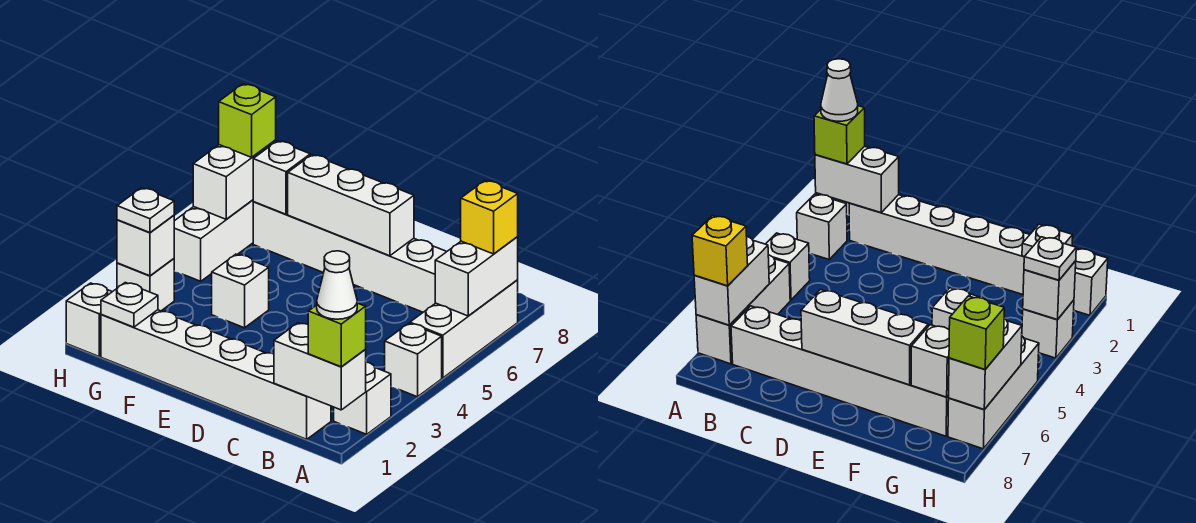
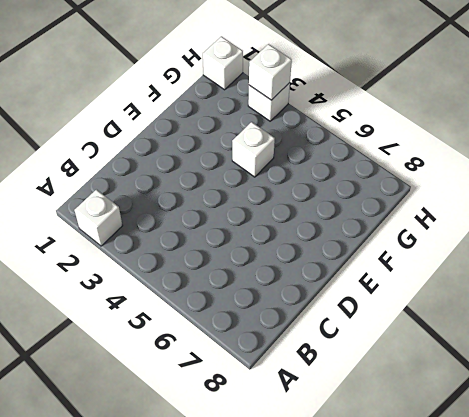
none -> white brick A4 level 1
none -> white brick A5:A7 level 1
none -> white brick B1:G1 level 1

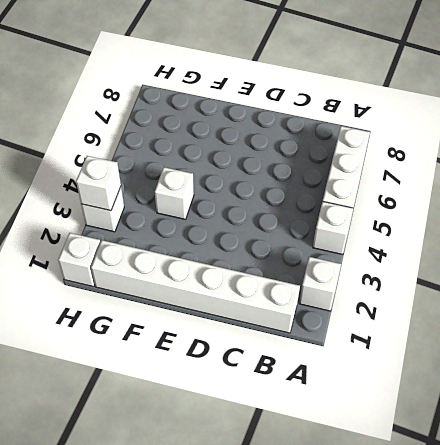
none -> white brick B7:G7 level 1
none -> white brick H5:H7 level 1
none -> white brick A1:B1 level 2

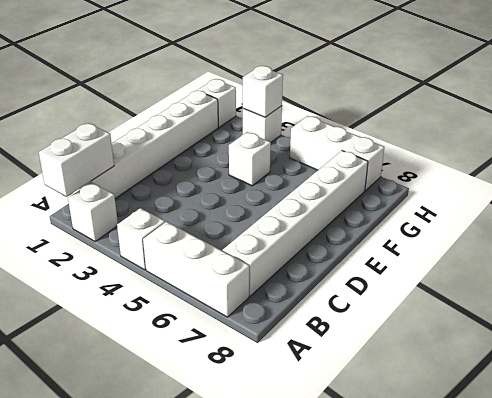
none -> white brick A6:A7 level 2
none -> white brick D7:F7 level 2
none -> white plate G1 level 2

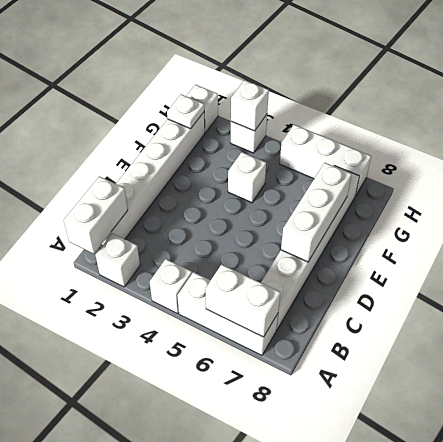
none -> white brick G7 level 2
none -> white brick H6:H7 level 2
none -> lime brick A1 level 3

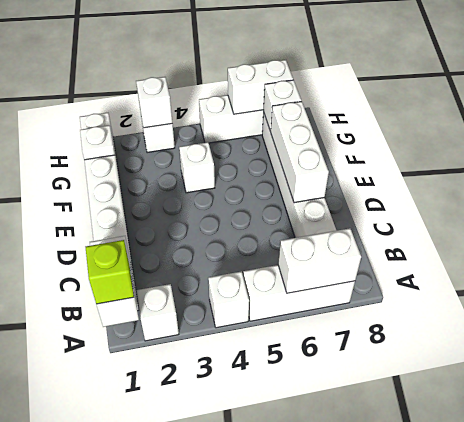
none -> yellow brick A7 level 3
none -> white plate H3 level 3
none -> lime brick H7 level 3

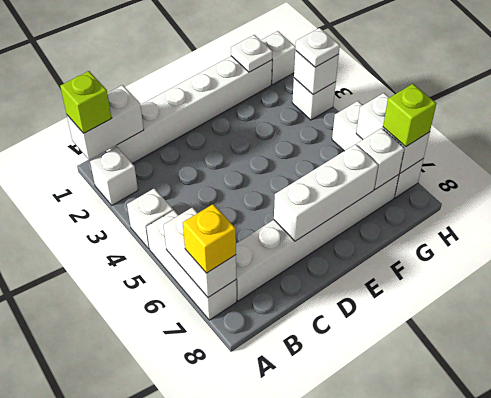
none -> white brick F4 level 1
none -> white cone A1 level 4

